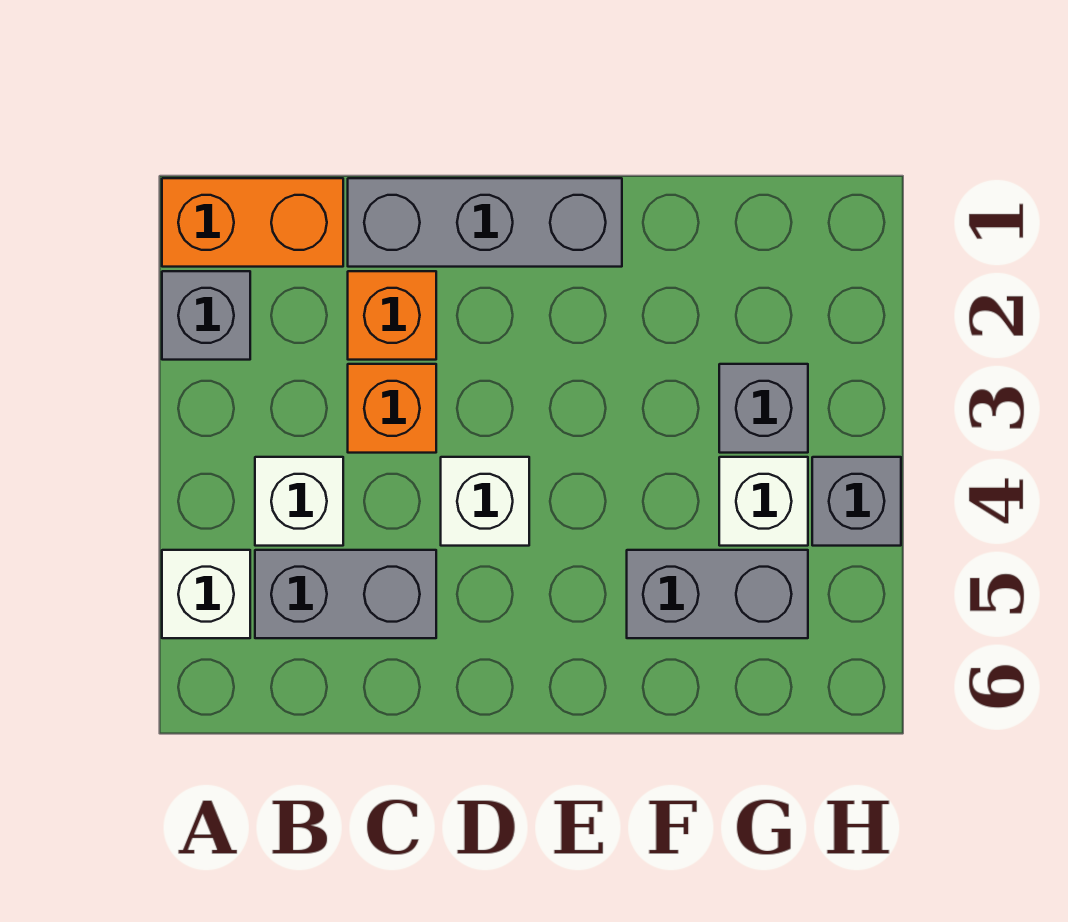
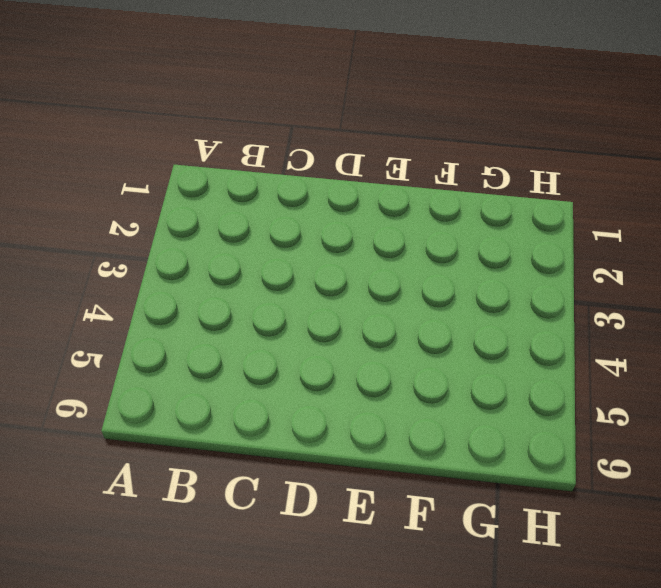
none -> orange brick A1:B1 level 1
none -> grey brick A2 level 1
none -> white brick A5 level 1

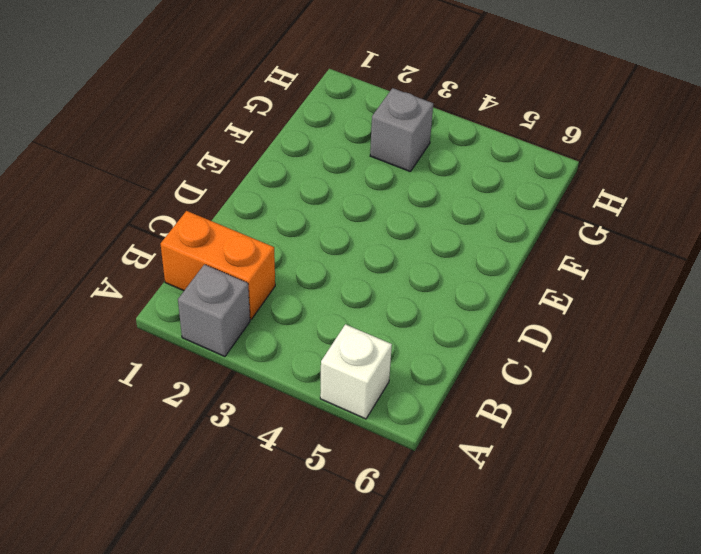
orange brick B1:B2 level 1 -> orange brick A1:B1 level 1
none -> white brick B4 level 1
none -> grey brick B5:C5 level 1
none -> grey brick C1:E1 level 1

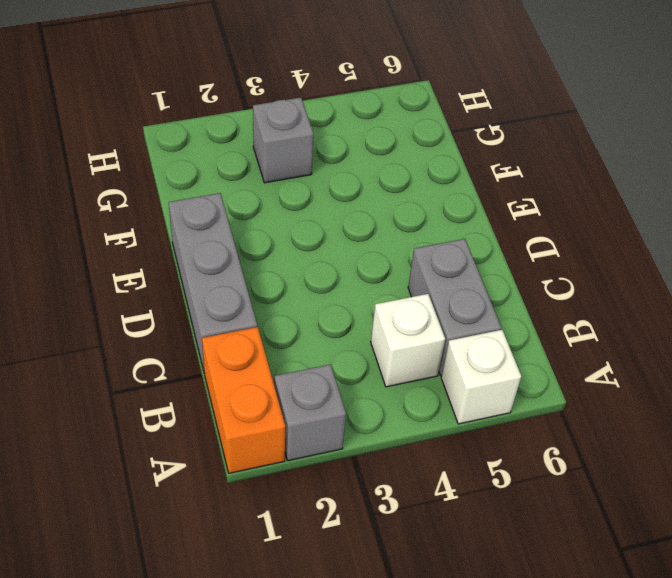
none -> orange brick C2 level 1
none -> orange brick C3 level 1
none -> white brick D4 level 1

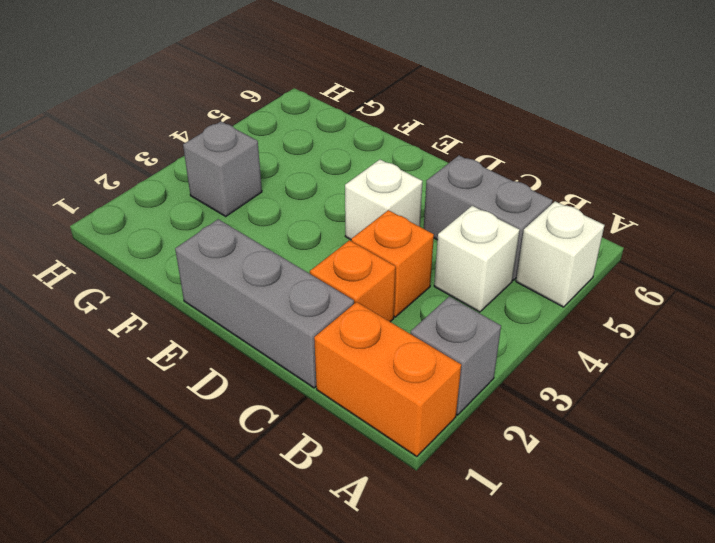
none -> grey brick F5:G5 level 1
none -> white brick G4 level 1
none -> grey brick H4 level 1

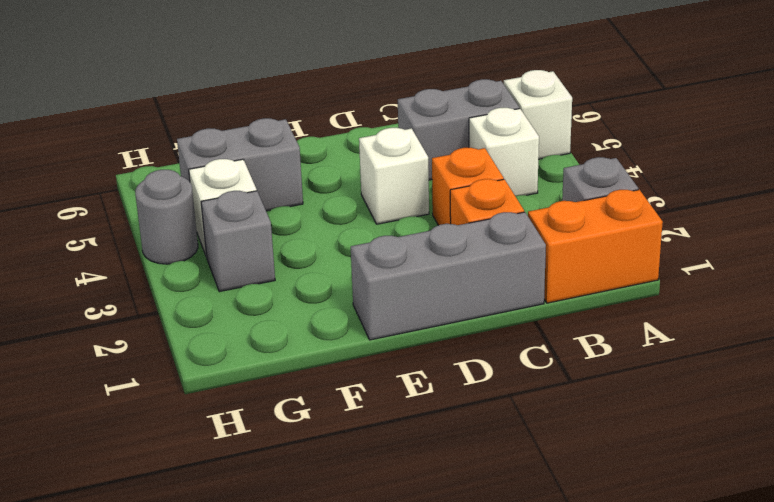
grey round brick H4 level 1 -> grey brick H4 level 1

